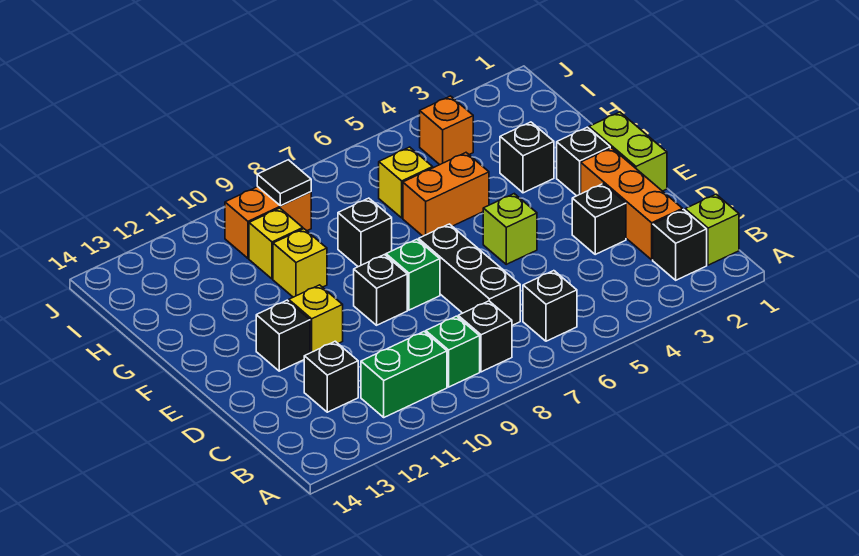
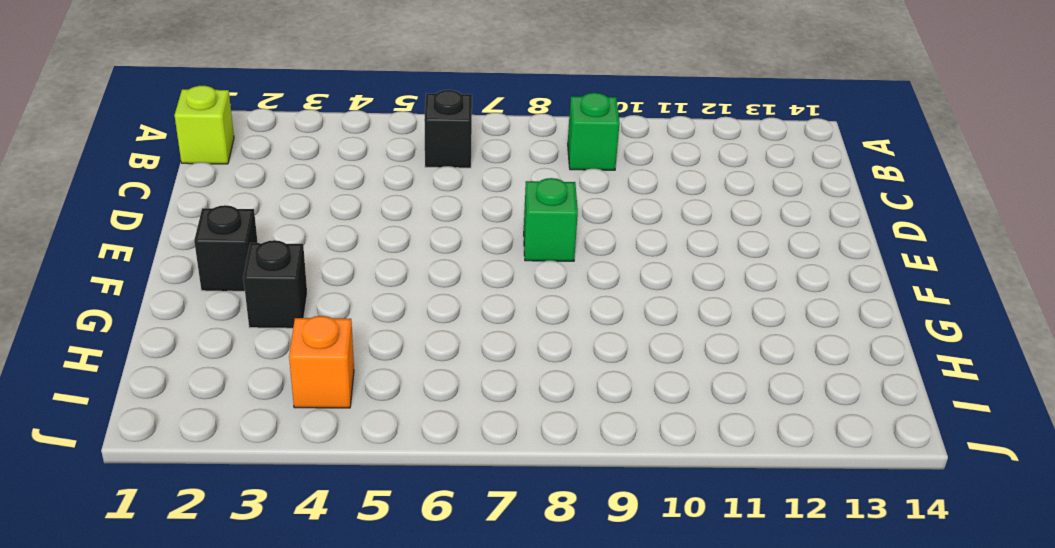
none -> black brick B2 level 1
none -> black brick B8 level 1
none -> green brick B10:B11 level 1

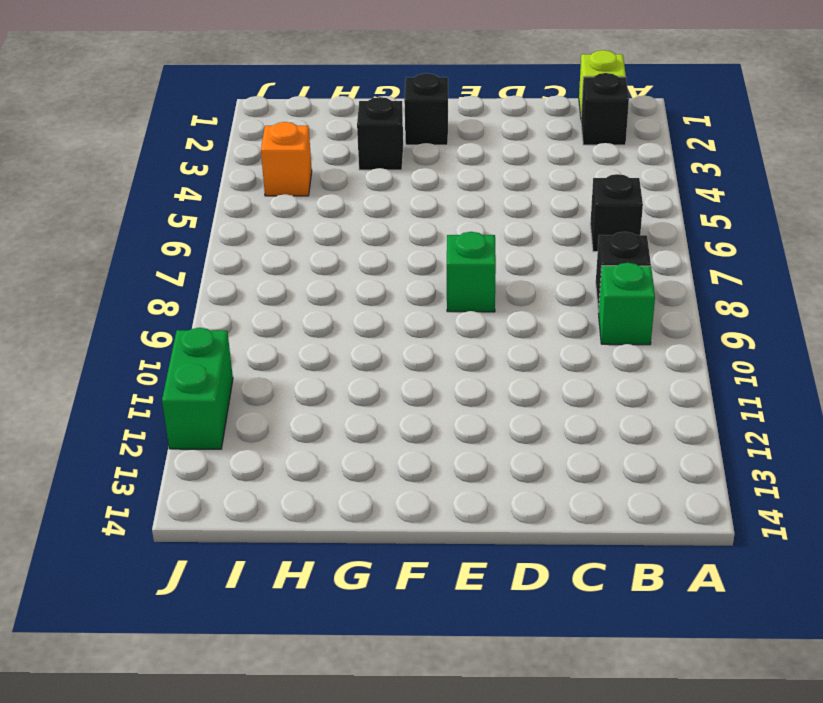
green brick J11:J12 level 1 -> green brick B10:B11 level 1
none -> orange brick C2:E2 level 1
none -> black brick C7:E7 level 1
none -> black brick C12 level 1

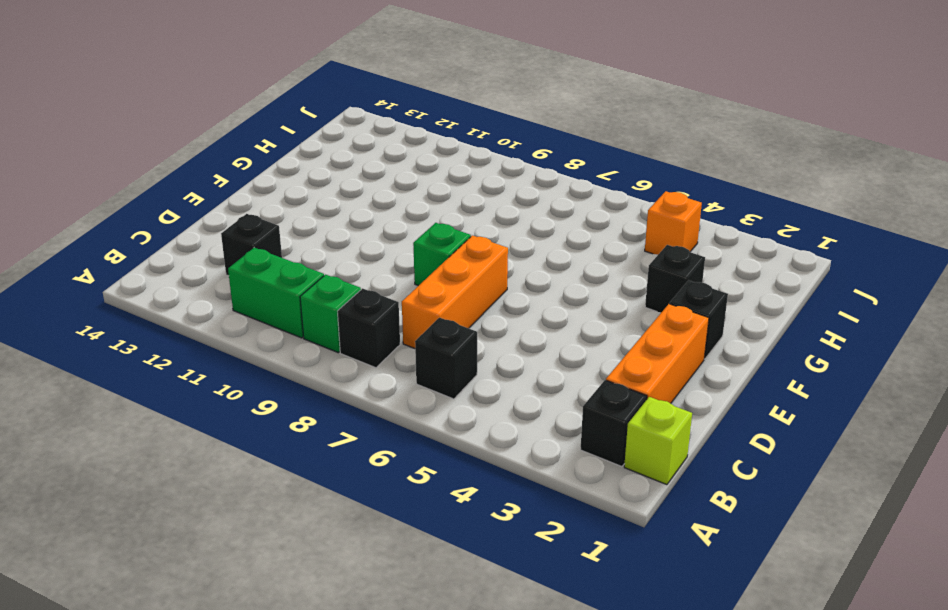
orange brick C7:E7 level 1 -> black brick C7:E7 level 1
none -> black brick D3 level 1
none -> lime brick E1:F1 level 1
none -> lime brick E5 level 1

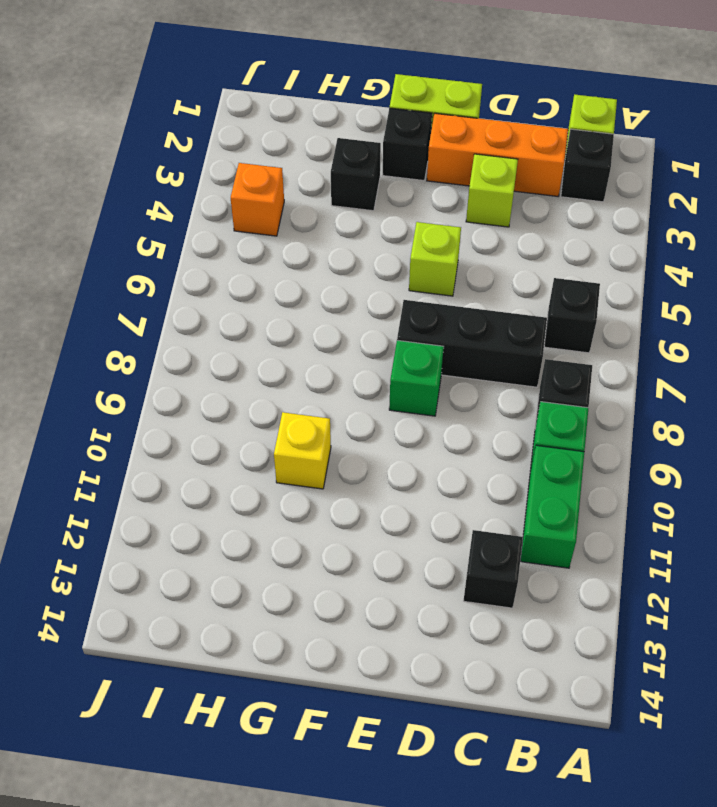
lime brick D3 level 1 -> black brick D3 level 1
none -> black brick E9 level 1
none -> yellow brick E11 level 1
none -> black brick E12 level 1

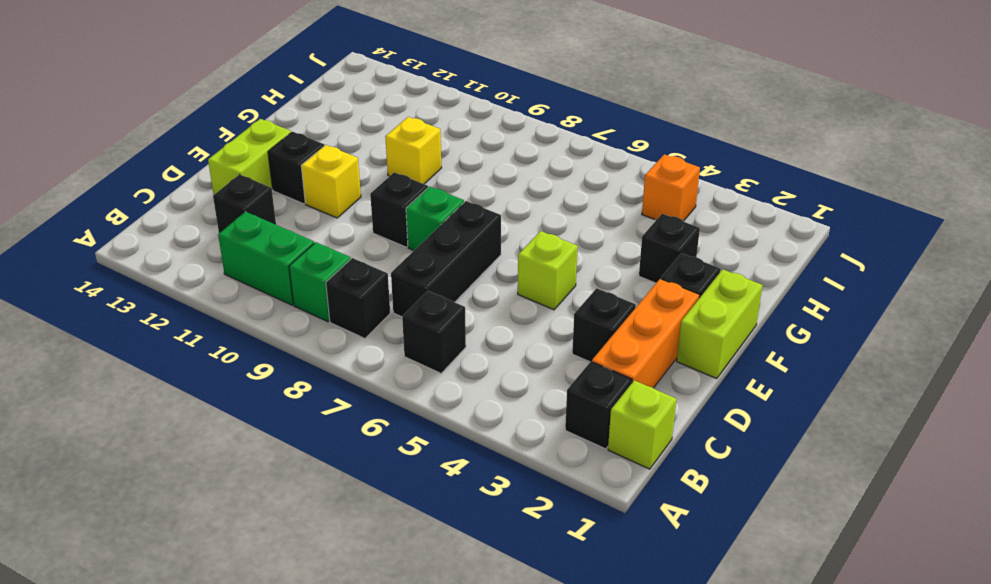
lime brick D13:E13 level 1 -> none
none -> orange brick G5:G6 level 1
none -> black brick G8 level 1
none -> yellow brick H6 level 1

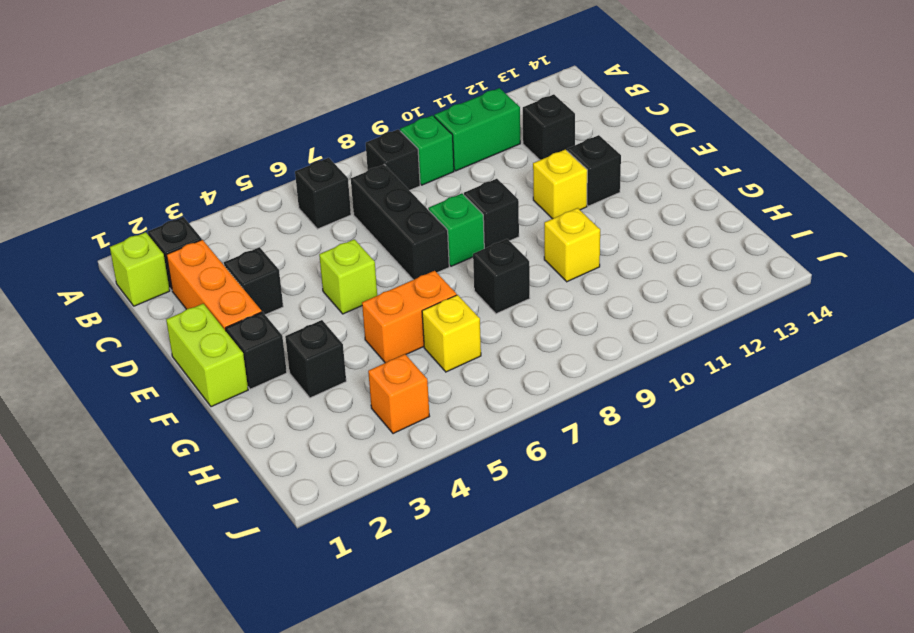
none -> yellow brick H10 level 1
none -> orange brick I9:I10 level 1
none -> black tile I9 level 2

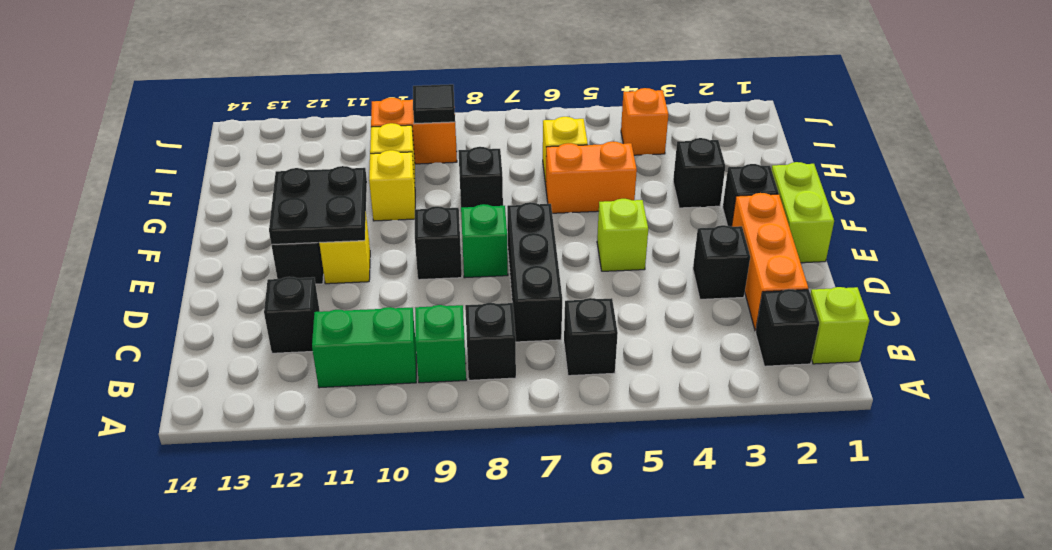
black plate E11:F12 level 2 -> none

